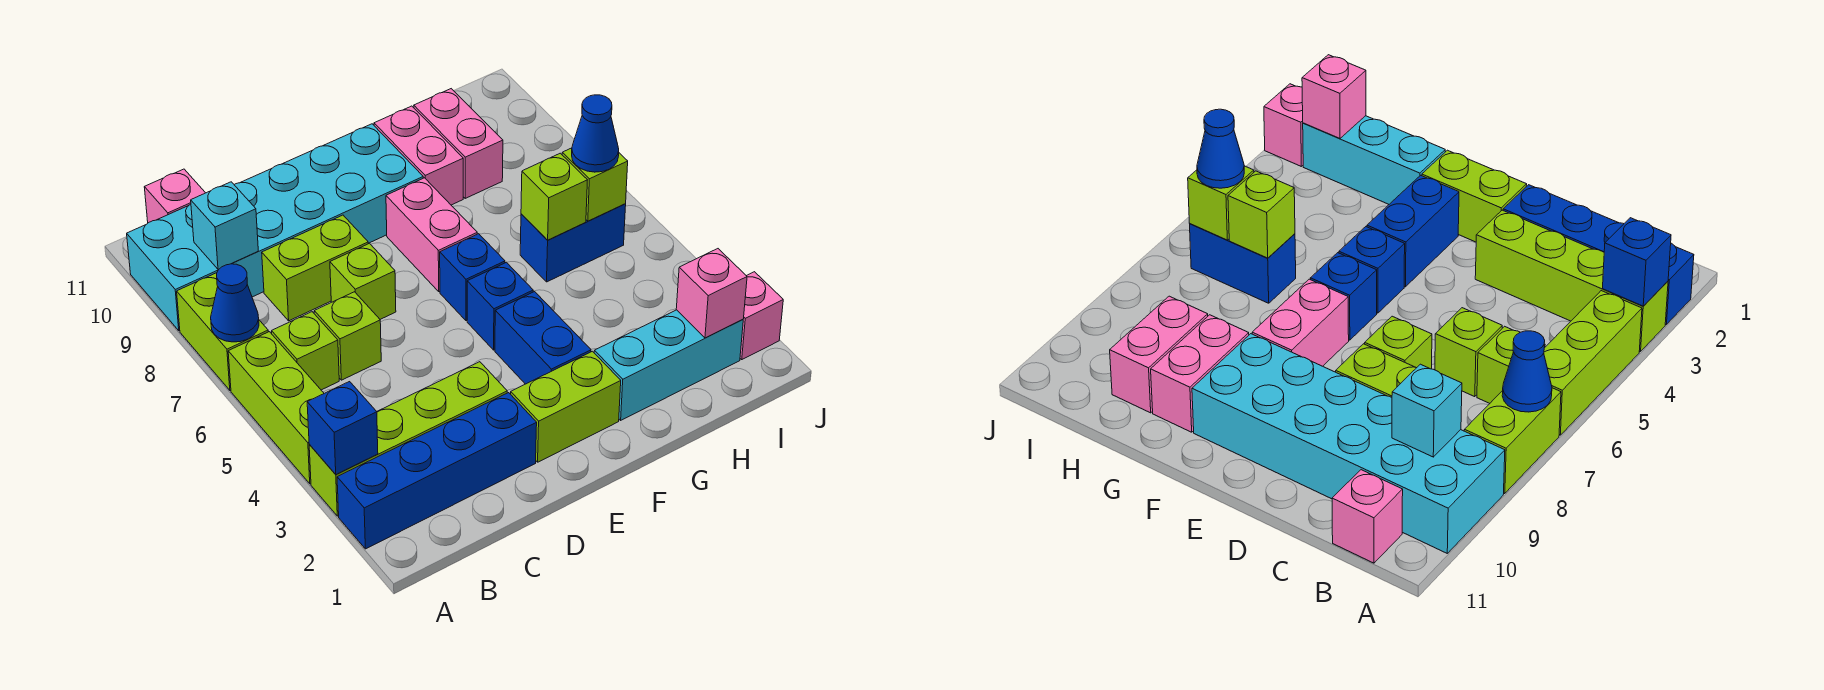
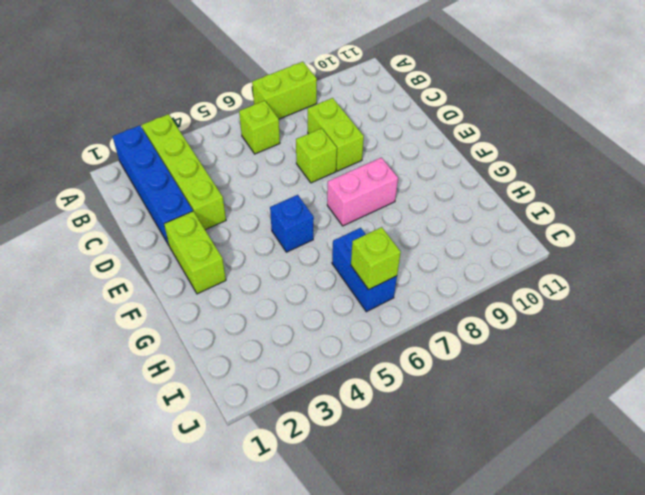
none -> lime brick A4:A6 level 1
none -> cyan brick A9:F10 level 1
none -> pink brick B11 level 1

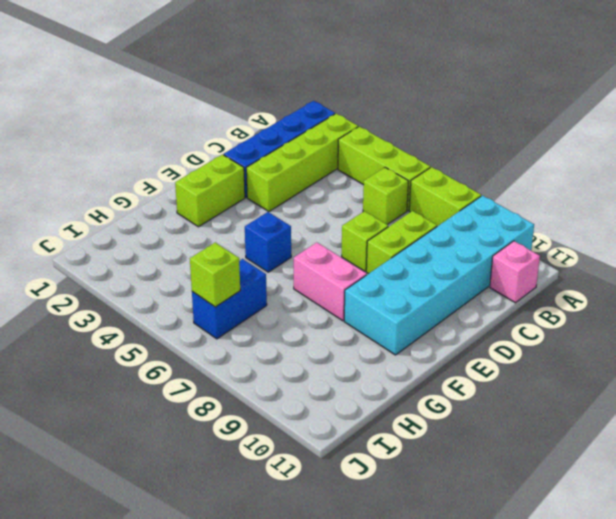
none -> lime brick C6 level 1
none -> blue brick F3:F4 level 1
none -> blue brick F6 level 1

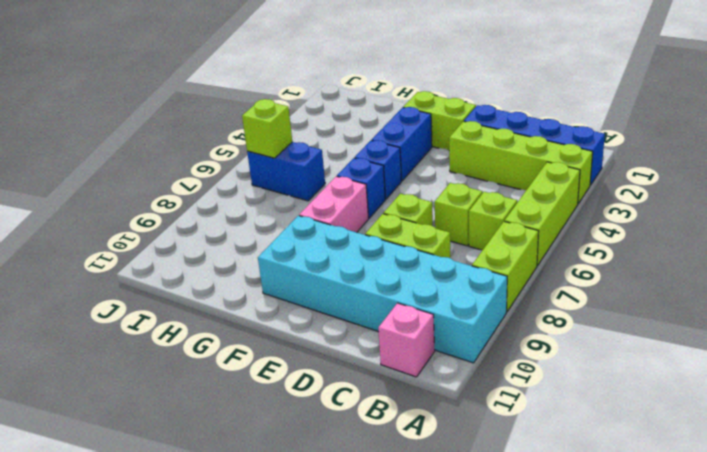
none -> cyan brick G2:I2 level 1
none -> pink brick G9:G10 level 1
none -> pink brick H9:H10 level 1

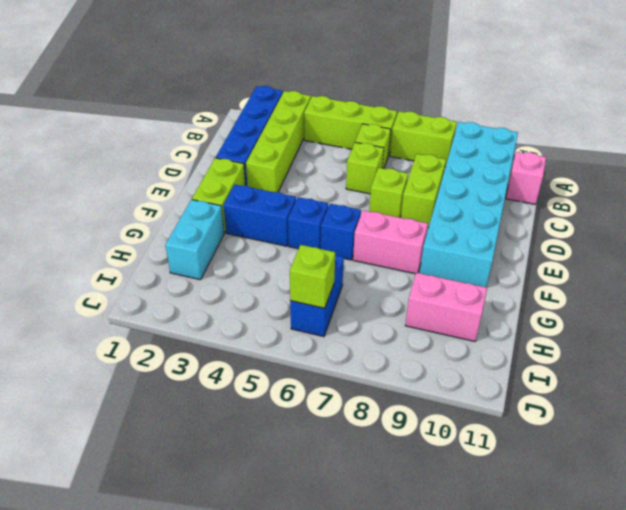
cyan brick G2:H2 level 1 -> cyan brick G2:I2 level 1
none -> pink brick G9:G10 level 1
none -> pink brick J2 level 1
none -> blue brick A3 level 2

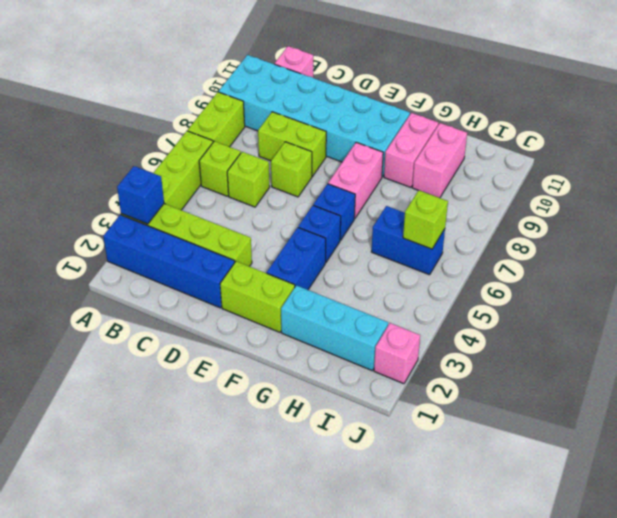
none -> blue cone A7 level 2
none -> cyan brick B9 level 2
none -> lime brick H6 level 2

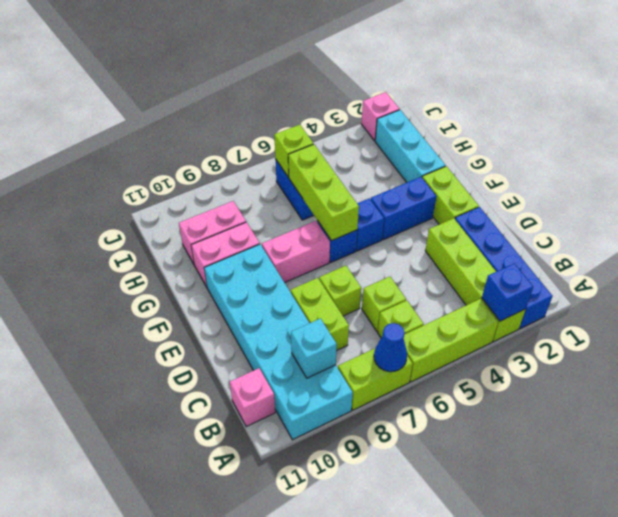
lime brick F6:H6 level 2 -> lime brick H6 level 2
none -> pink brick I2 level 2
none -> blue cone I6 level 3

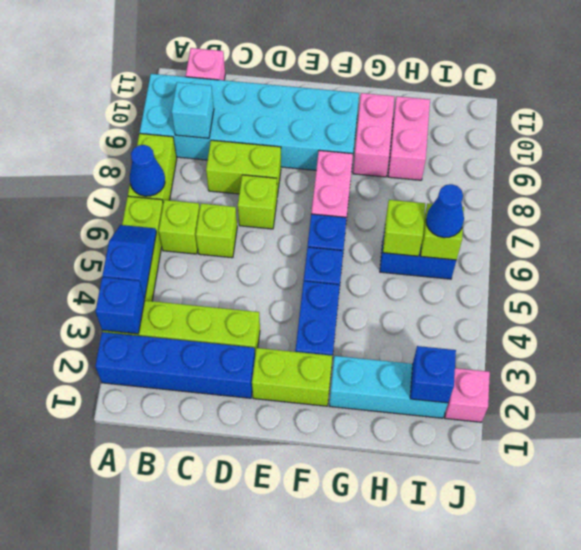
blue slope A4:A5 level 2 top 4 -> none
blue brick I2 level 2 -> pink brick I2 level 2

